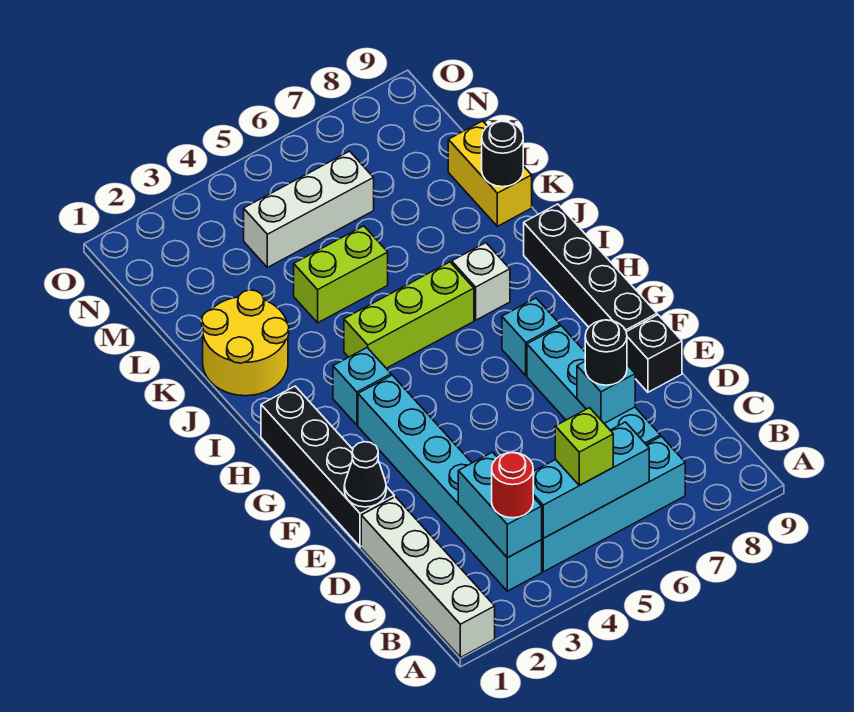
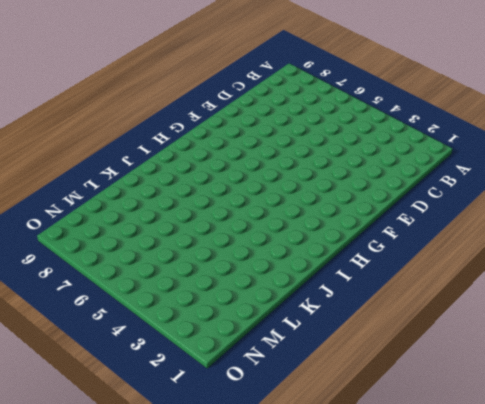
none -> white brick A1:D1 level 1
none -> cyan brick B3:G3 level 1
none -> cyan brick B4:B7 level 1

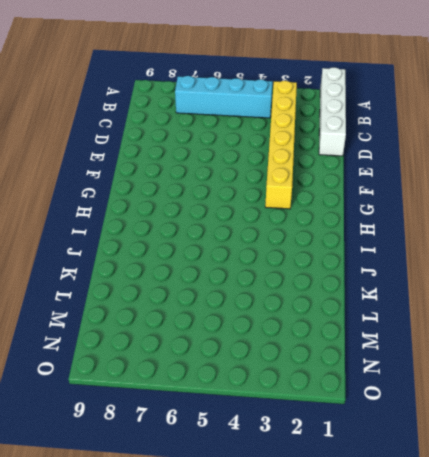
yellow brick B3:G3 level 1 -> cyan brick B3:G3 level 1
none -> cyan brick C7:F7 level 1
none -> black brick E1:H1 level 1
none -> black brick E9 level 1

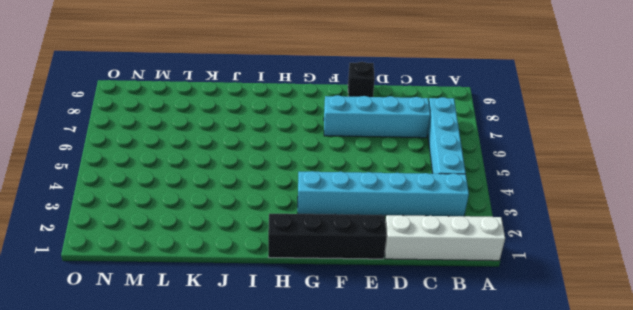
none -> black brick F9:I9 level 1
none -> cyan brick G7 level 1
none -> cyan brick H3 level 1

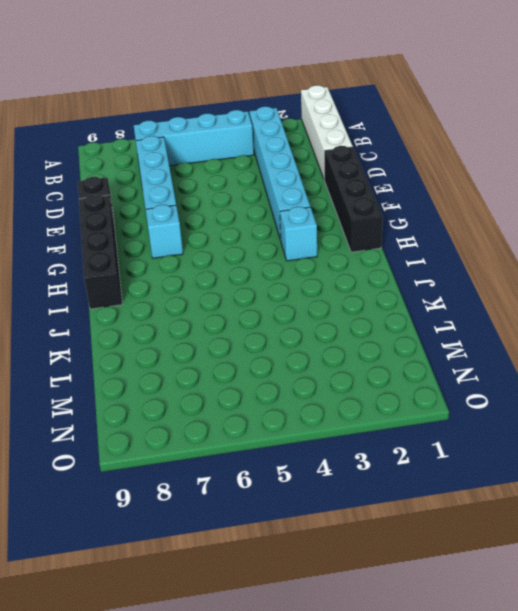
none -> lime brick I4:I6 level 1
none -> white brick I7 level 1
none -> yellow round brick J1:K2 level 1

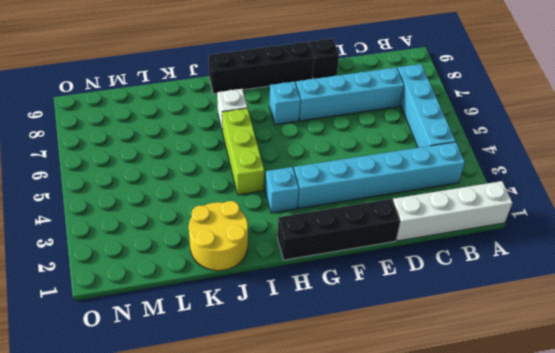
none -> lime brick K4:K5 level 1
none -> yellow brick K9:L9 level 1
none -> white brick M4:M6 level 1

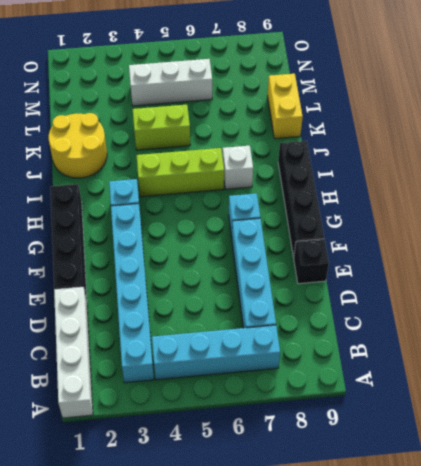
none -> cyan brick B3:C3 level 2
none -> cyan brick B4:B6 level 2
none -> cyan brick D7 level 2

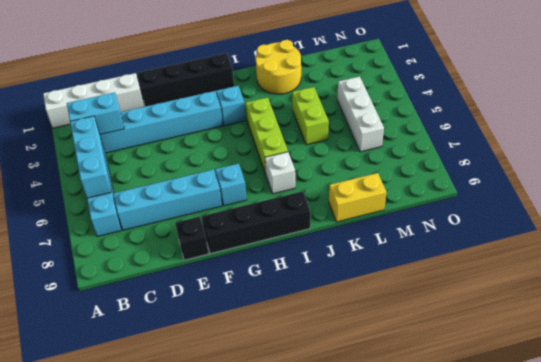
none -> cyan brick D7 level 2
none -> black cone E1 level 2
none -> black round brick K9 level 2

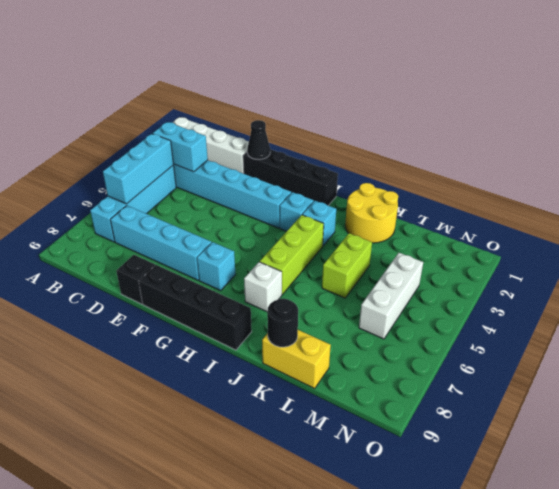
cyan brick I3 level 1 -> cyan brick D7 level 2
none -> red round brick B3 level 3
none -> lime brick B5 level 3
none -> black round brick D7 level 3

